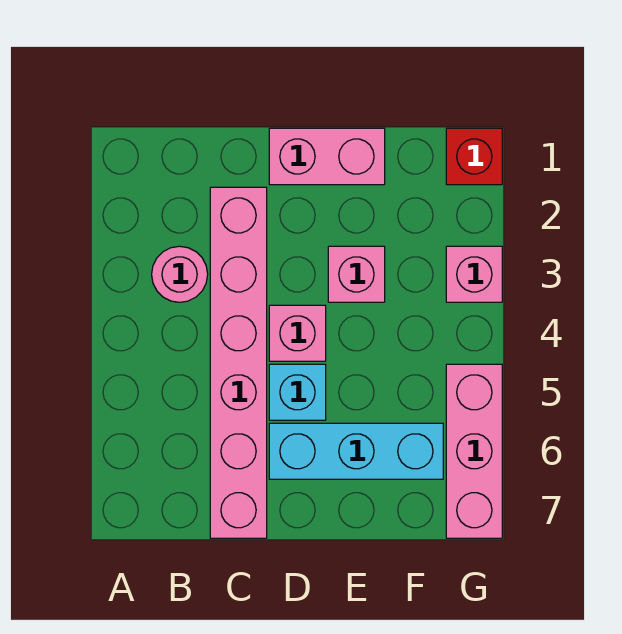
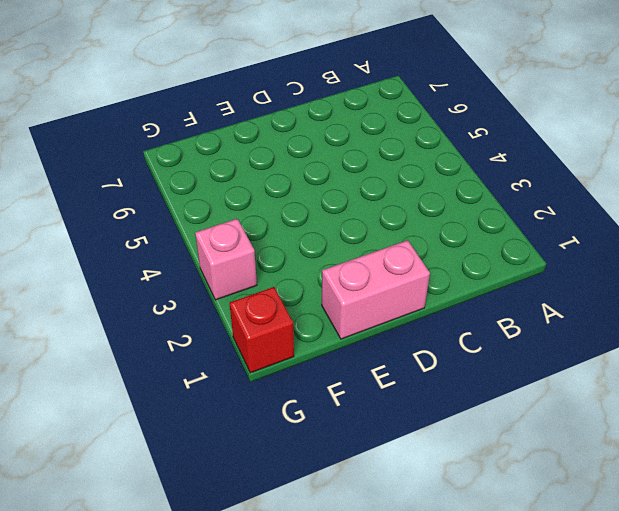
none -> pink round brick B3 level 1
none -> pink brick C2:C7 level 1

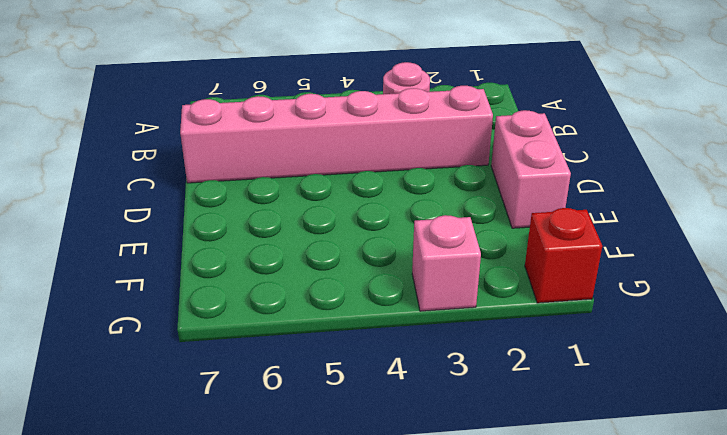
none -> pink brick D4 level 1
none -> cyan brick D5 level 1

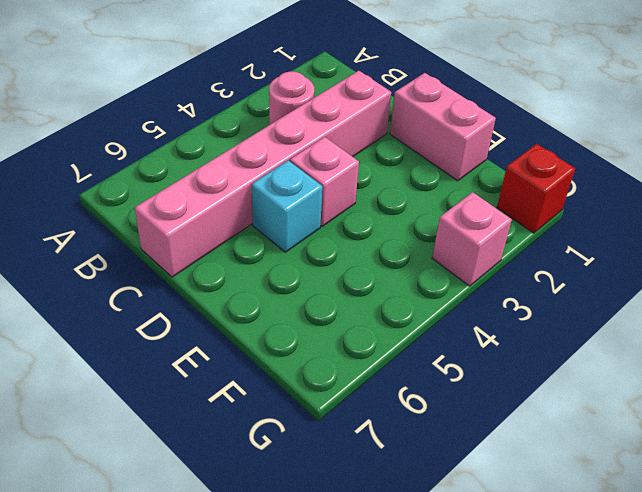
none -> cyan brick D6:F6 level 1
none -> pink brick E3 level 1

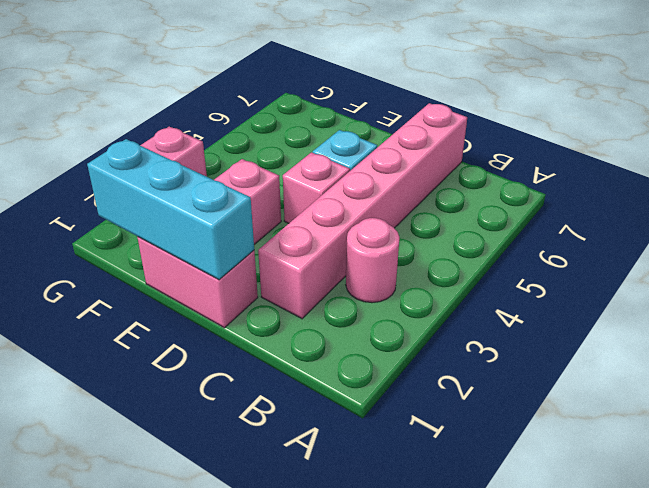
cyan brick D1:F1 level 2 -> cyan brick D6:F6 level 1
none -> red brick G1 level 1
none -> pink brick G5:G7 level 1

